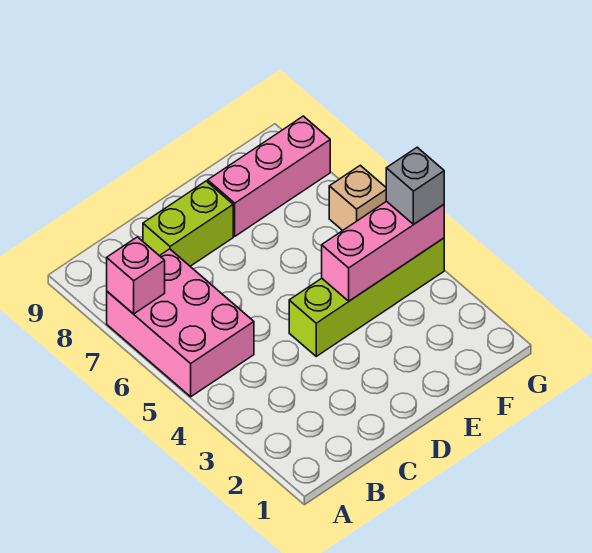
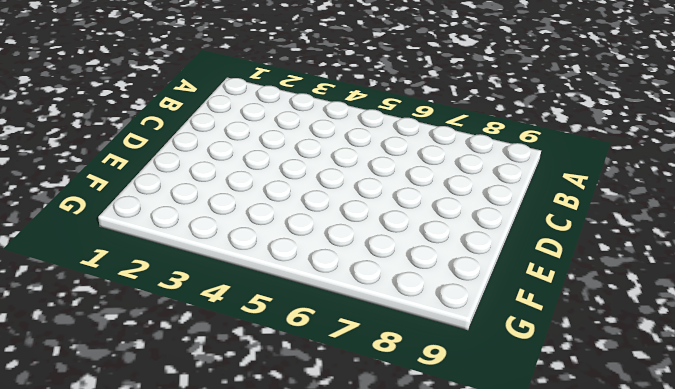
none -> pink brick A5:B7 level 1
none -> lime brick C8:D8 level 1

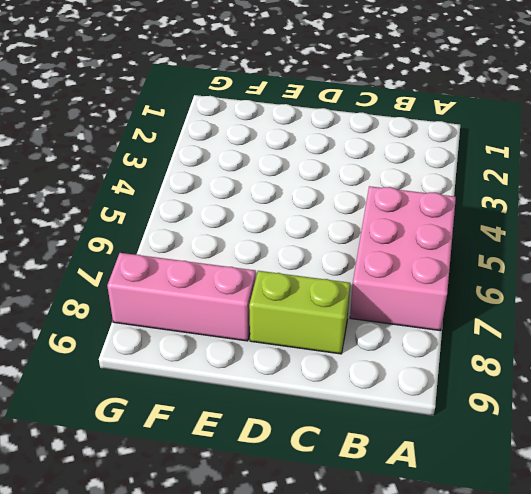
none -> lime brick D4:G4 level 1
none -> tan brick G6 level 1

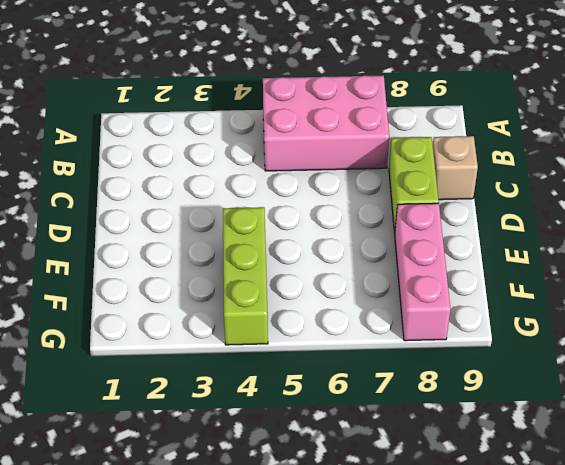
tan brick C9 level 1 -> tan brick G6 level 1
lime brick E4:G4 level 1 -> lime brick D4:G4 level 1
none -> pink brick A7 level 2
none -> pink brick E4:G4 level 2

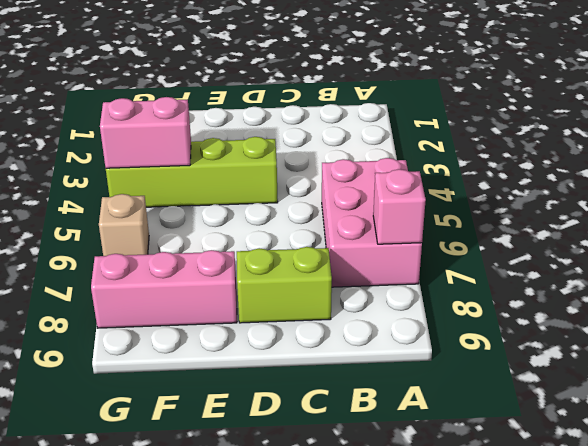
pink brick F4:G4 level 2 -> pink brick E4:G4 level 2
none -> grey brick G4 level 3

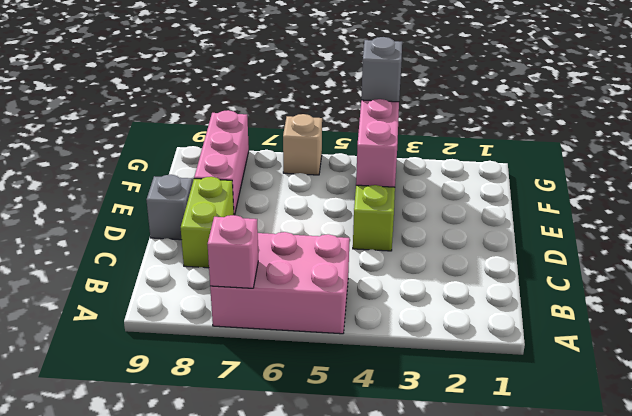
grey brick D9 level 1 -> none

